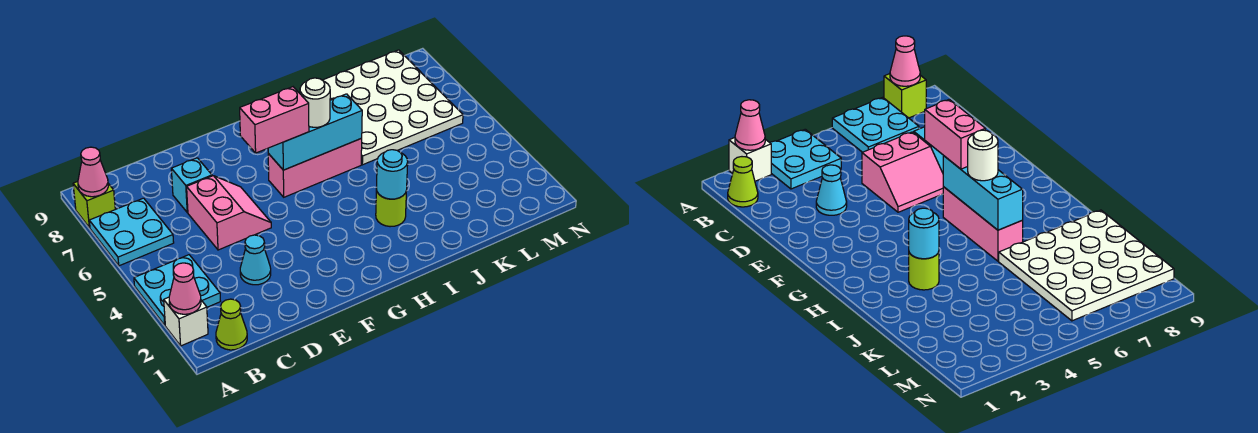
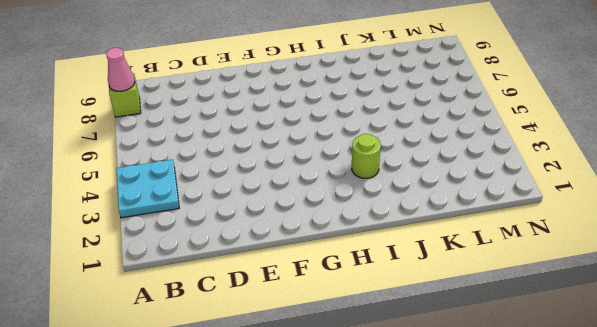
none -> white brick A2 level 1
none -> cyan plate A6:B7 level 1
none -> lime cone B1 level 1

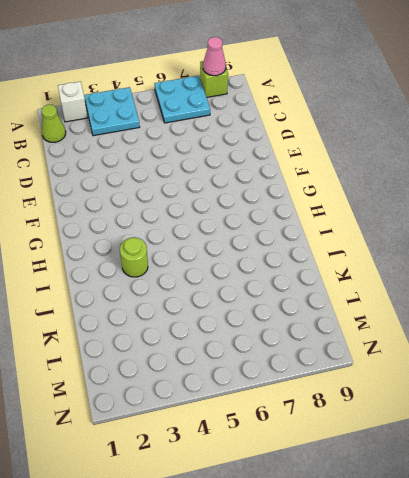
none -> cyan cone D3 level 1
none -> pink slope D5:E6 level 1 top D
none -> cyan brick D7 level 1

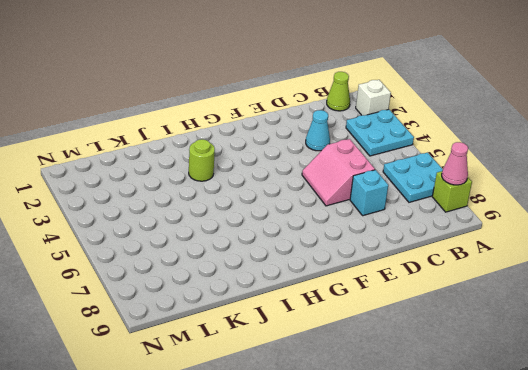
none -> pink brick G6:I6 level 1
none -> white plate J6:M9 level 1
none -> pink cone A2 level 2

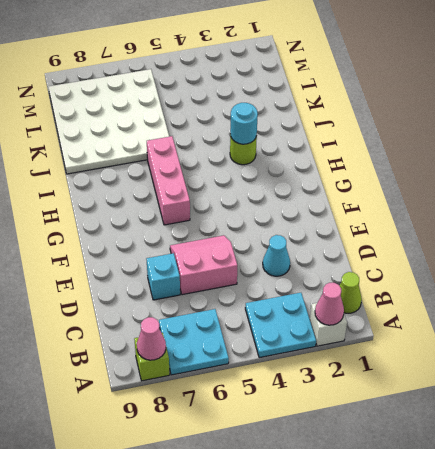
none -> cyan brick G6:I6 level 2
none -> pink brick F6:G6 level 3
none -> white round brick H6 level 3

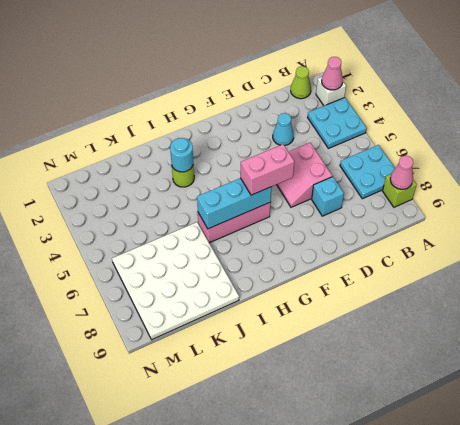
none -> white round brick H6 level 3

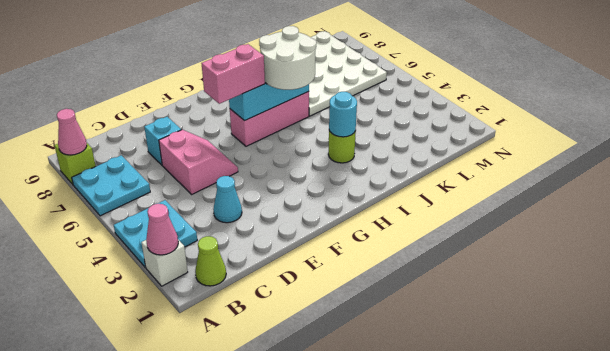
white round brick H5:I6 level 3 -> white round brick H6 level 3

